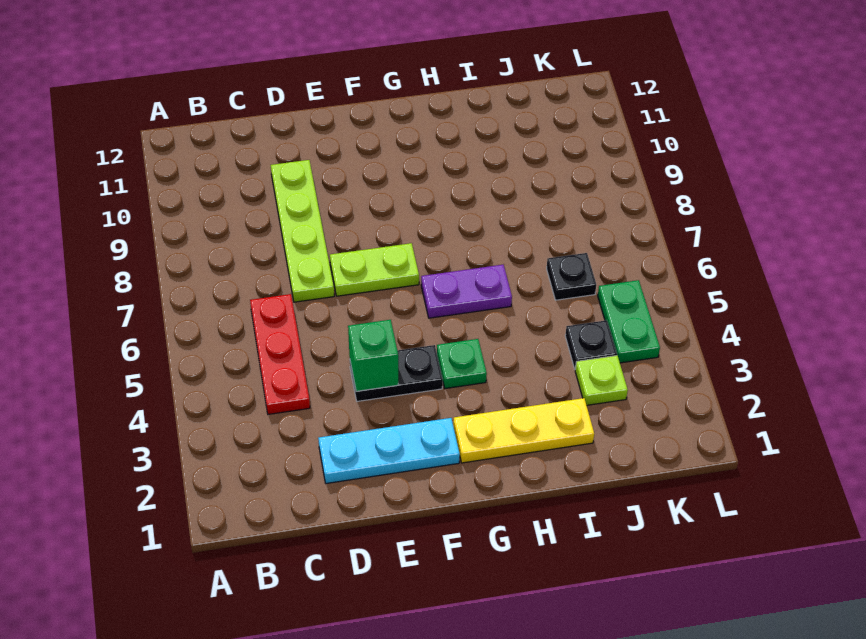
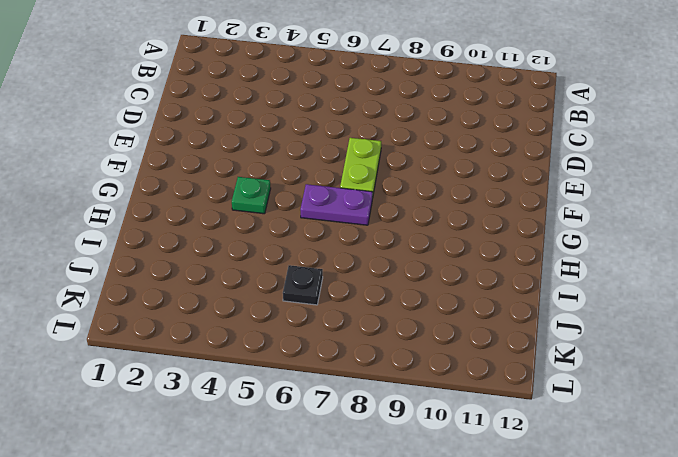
purple plate G6:G7 level 1 -> purple plate G6:H6 level 1
none -> red plate C4:C6 level 1
none -> cyan plate D2:F2 level 1
none -> lime plate D7:D10 level 1

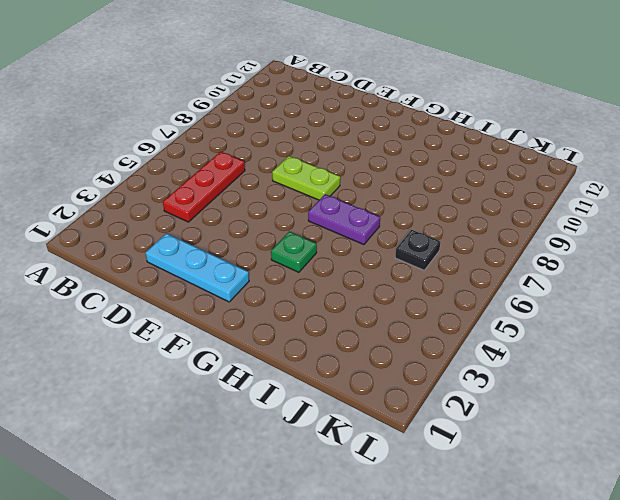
none -> lime plate D7:D10 level 1
none -> black plate E4:F4 level 1
none -> yellow plate G2:I2 level 1

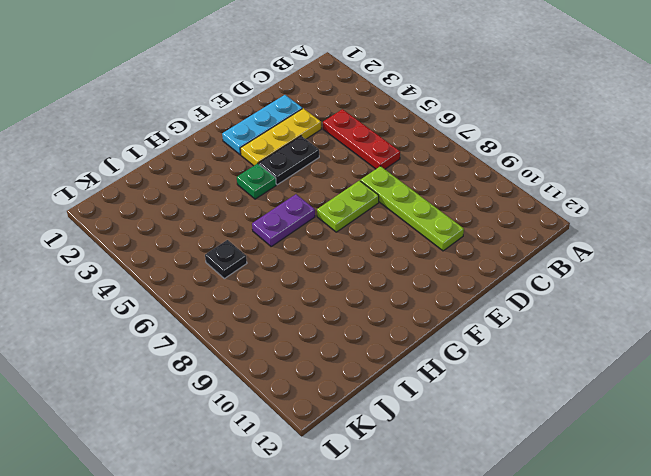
yellow plate D3:F3 level 1 -> yellow plate G2:I2 level 1
none -> lime plate J3 level 1
none -> black plate J4 level 1
none -> green plate K4:K5 level 1

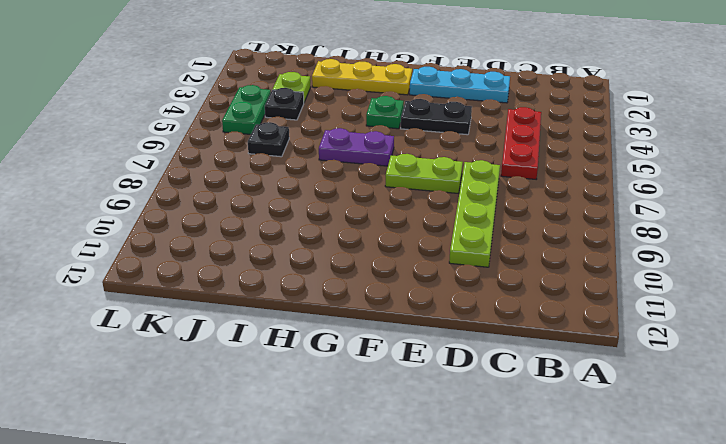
none -> green brick E4 level 2

